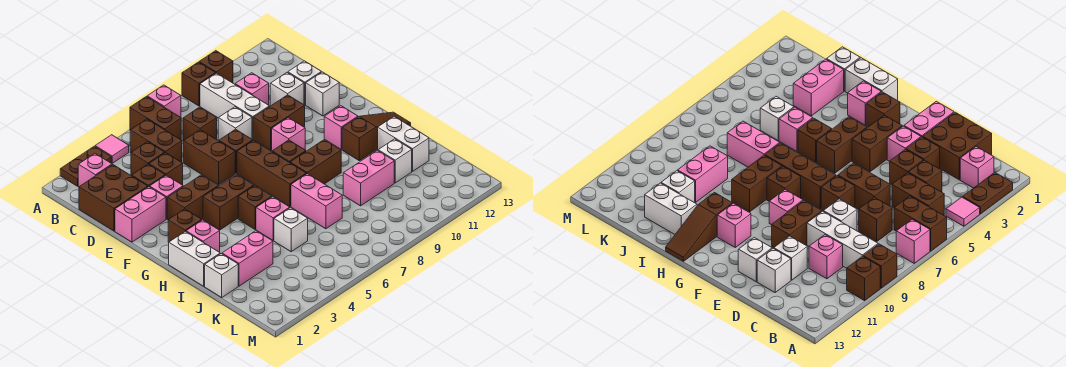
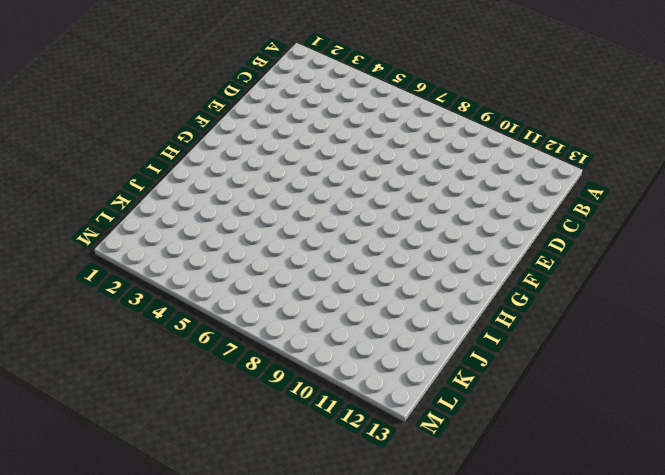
none -> brown plate A2:A3 level 1
none -> pink tile A4 level 1
none -> brown brick A6:B6 level 1
none -> pink brick A7 level 1

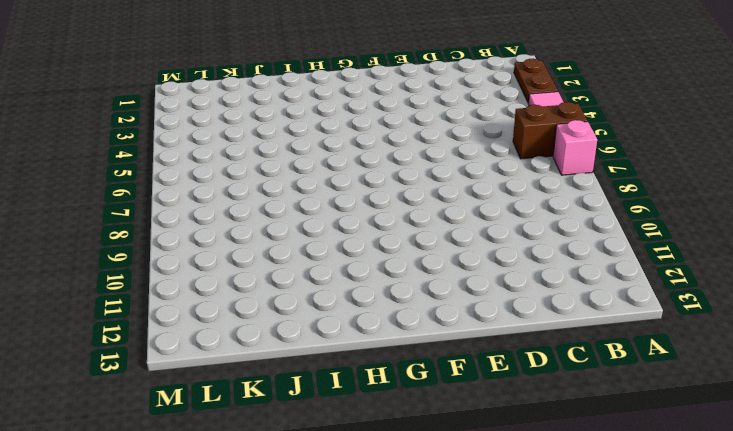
none -> brown brick A9 level 1
none -> brown brick A10 level 1
none -> pink brick B2 level 1
none -> brown brick B5:C5 level 1

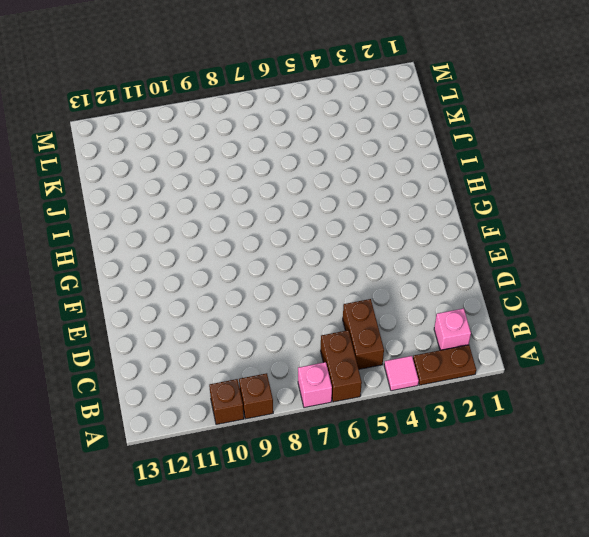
none -> white brick B9:D9 level 1
none -> brown brick C1:D2 level 1
none -> brown brick C4 level 1
none -> brown brick C7 level 1

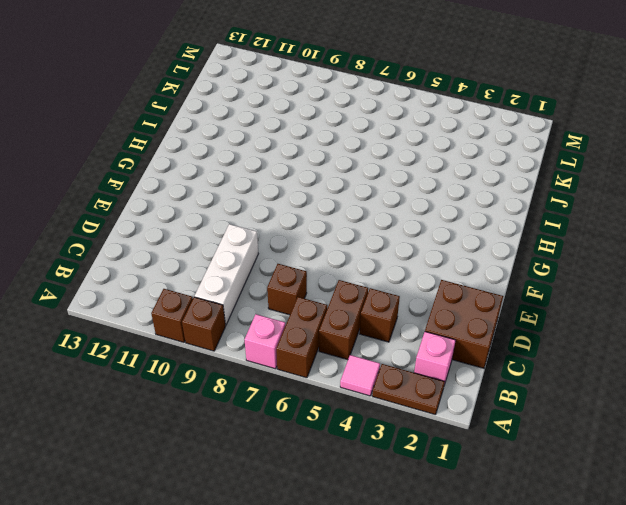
none -> pink brick C10 level 1
none -> brown brick D3 level 1
none -> brown brick D4 level 1
none -> brown brick D6:E6 level 1

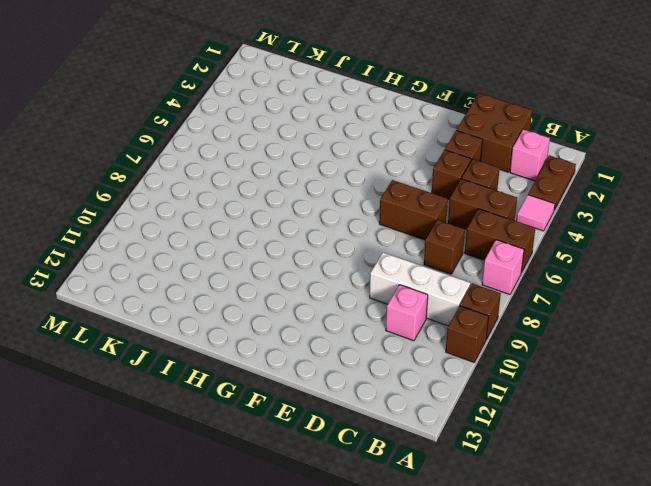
none -> white brick D8 level 1
none -> white brick D11 level 1
none -> white brick D12 level 1
none -> pink brick E1:E2 level 1

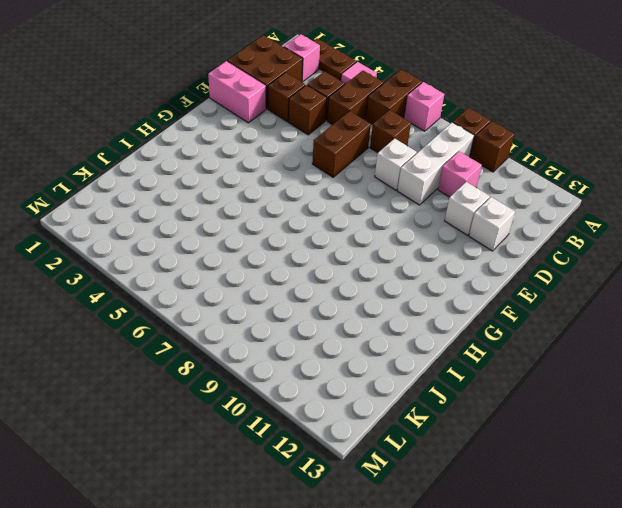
none -> pink brick E3 level 1
none -> brown brick E7 level 1
none -> brown brick E9:E10 level 1
none -> white brick E12 level 1

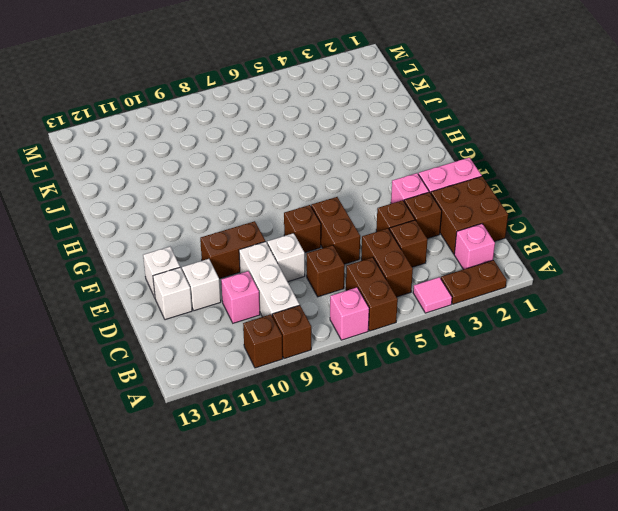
none -> brown brick F3:F4 level 1
none -> brown brick F7:H7 level 1
none -> pink brick F9 level 1
none -> brown brick G2 level 1

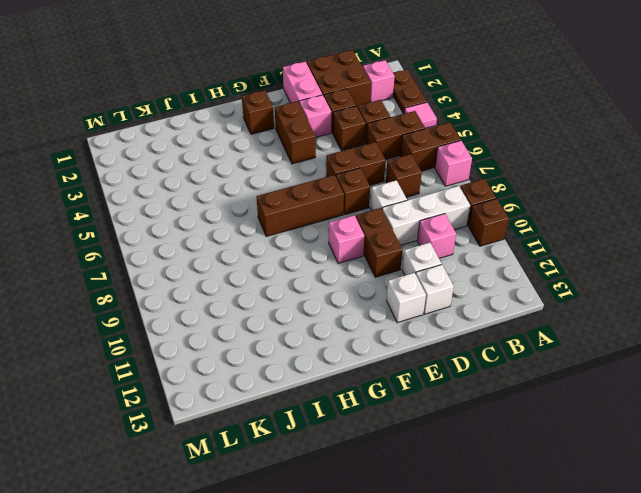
none -> brown brick G4:G5 level 1
none -> brown brick G8 level 1
none -> pink brick G11 level 1
none -> white brick H1:I1 level 1

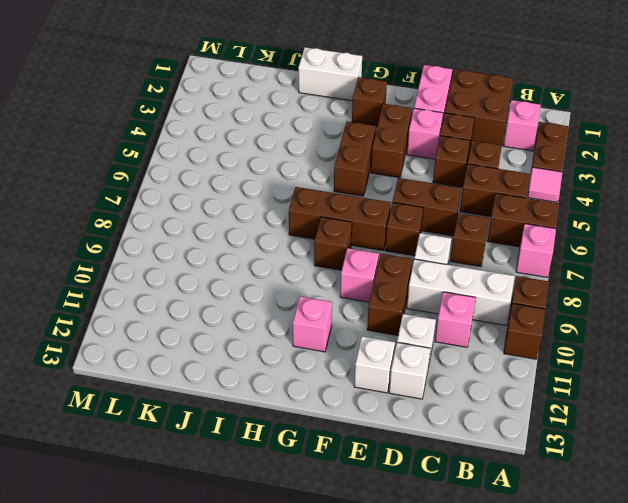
none -> pink brick H2 level 1
none -> brown brick H5 level 1
none -> brown brick H8:H9 level 1
none -> brown slope H11:H13 level 1 top 11

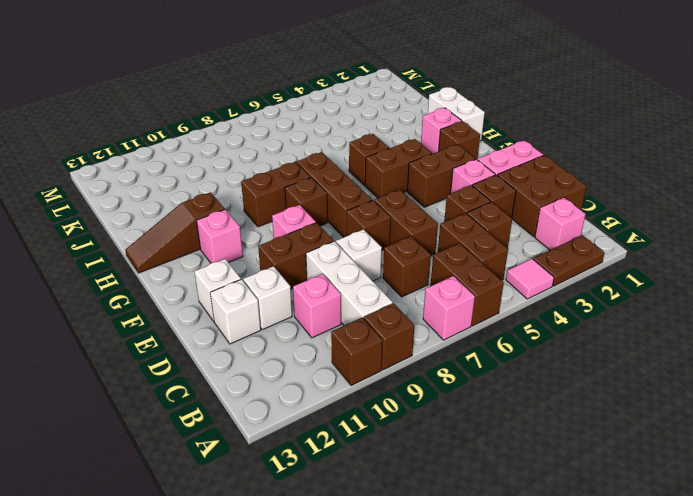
none -> pink brick I5 level 1
none -> pink brick I7:J7 level 1
none -> white brick I12:J12 level 1
none -> white brick J1 level 1

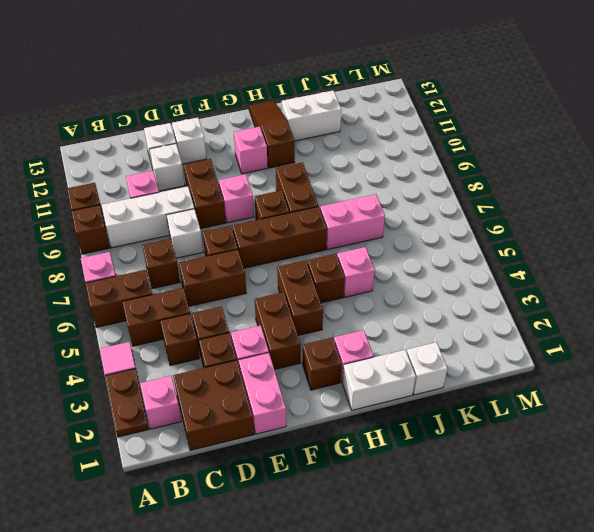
none -> pink brick J2:J3 level 1
none -> white brick J5 level 1
none -> pink brick J9:J10 level 1
none -> white brick J11 level 1

